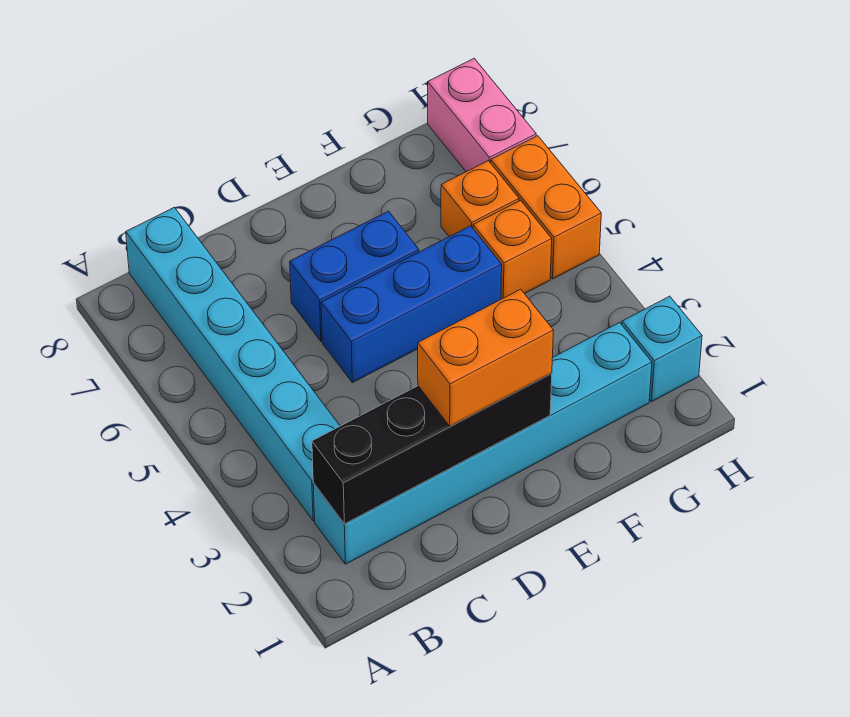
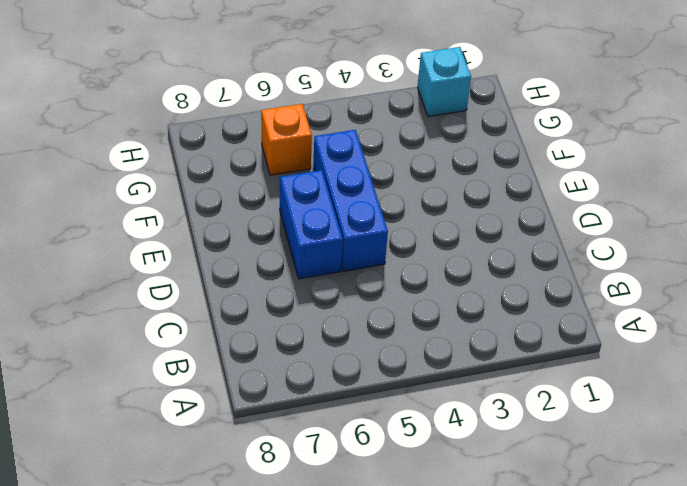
none -> cyan brick B2:G2 level 1
none -> cyan brick B3:B8 level 1

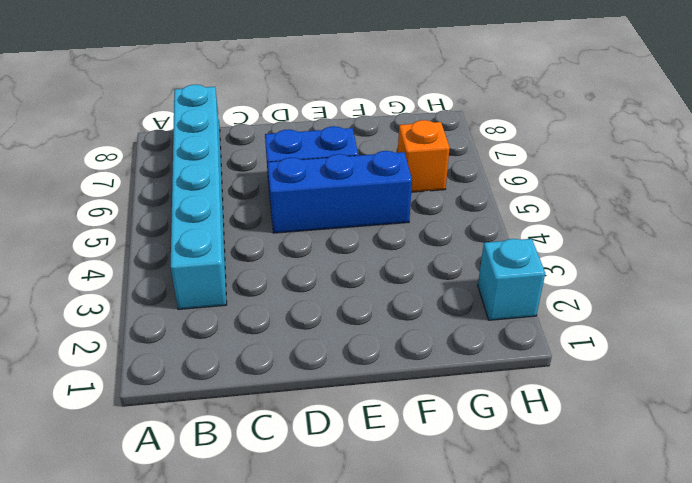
none -> cyan brick B2:G2 level 1
none -> orange brick G5 level 1

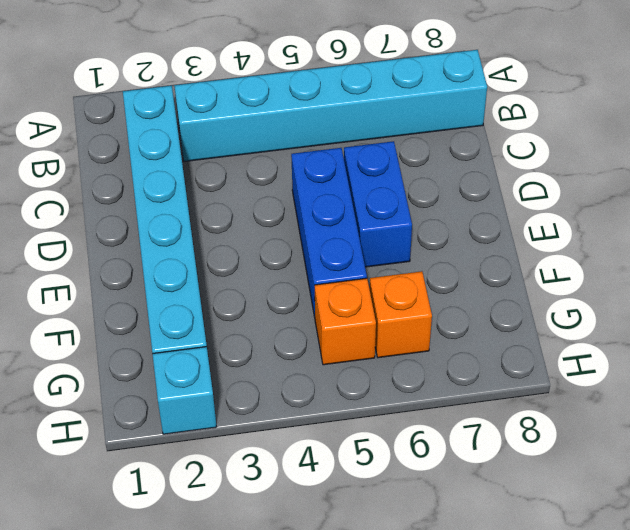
none -> orange brick H5:H6 level 1
none -> pink brick H7:H8 level 1

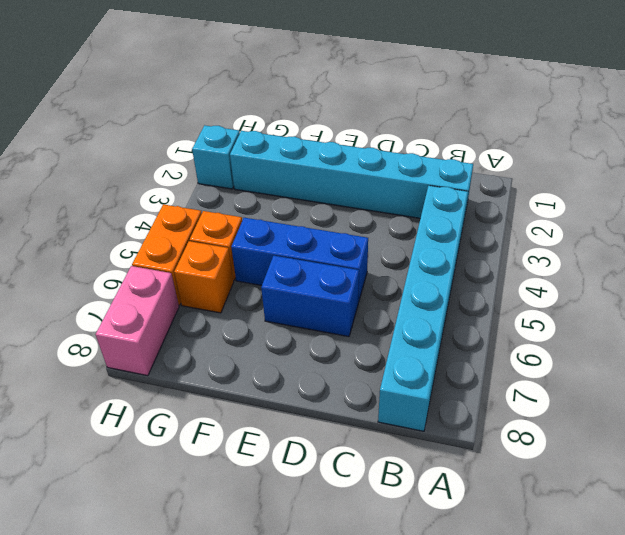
none -> black brick B2:E2 level 2
none -> orange brick D2:E2 level 3

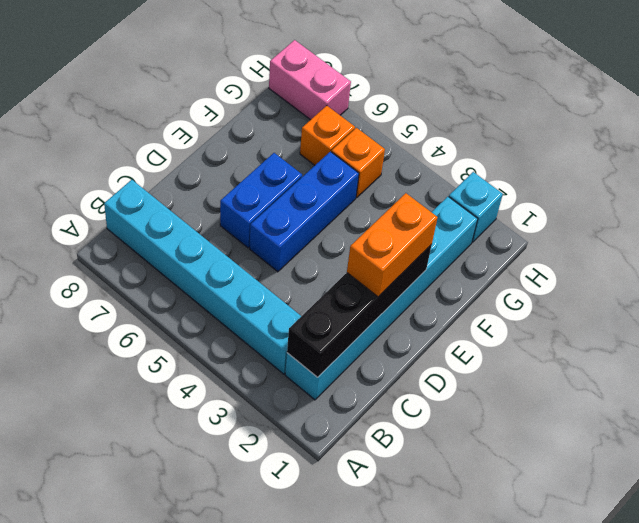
none -> orange brick H5:H6 level 1

